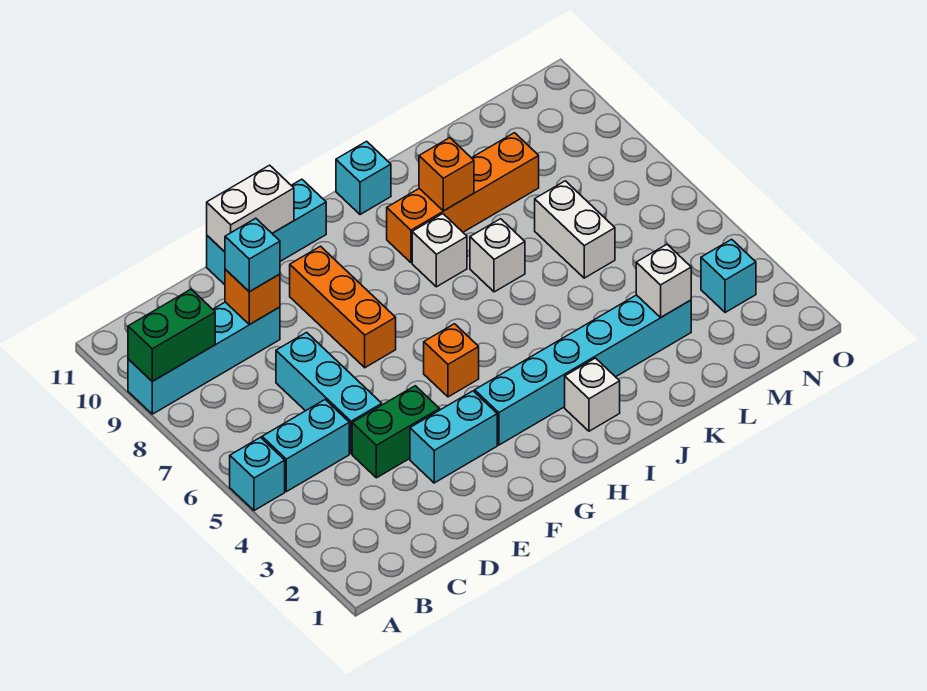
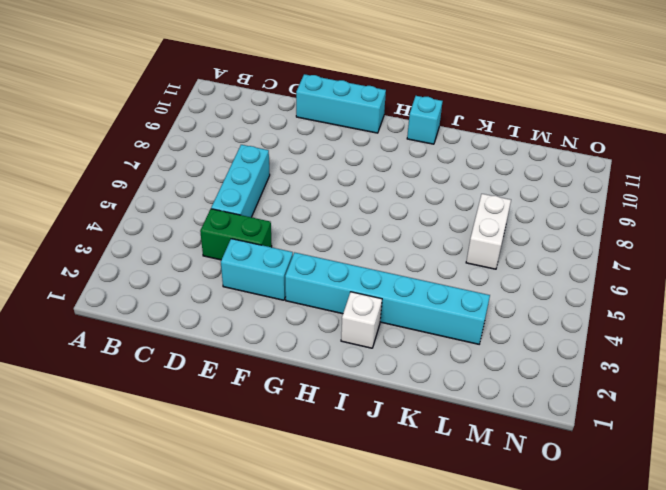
none -> cyan brick A5 level 1
none -> cyan brick A9:D9 level 1
none -> cyan brick B5:C5 level 1

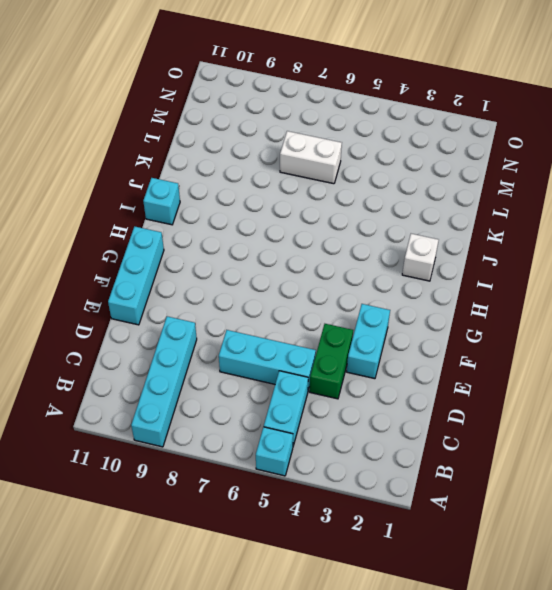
none -> orange brick F7:F9 level 1
none -> cyan brick G3:L3 level 1
none -> orange brick G5 level 1

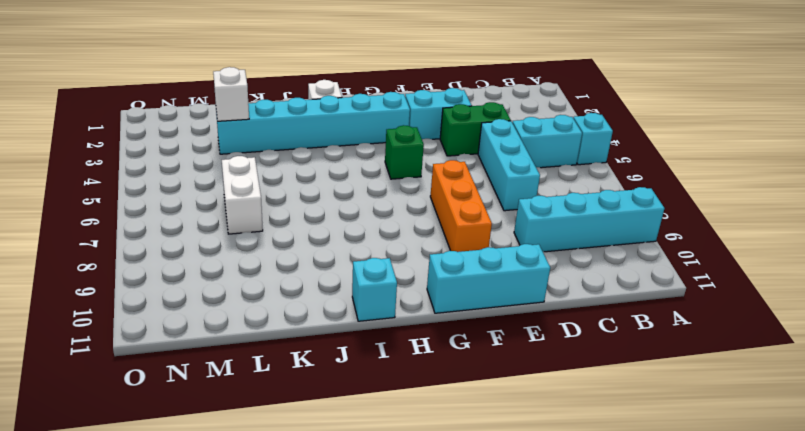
green brick G5 level 1 -> orange brick G5 level 1
none -> white brick I8 level 1
none -> orange brick I9:L9 level 1
none -> white brick J7 level 1

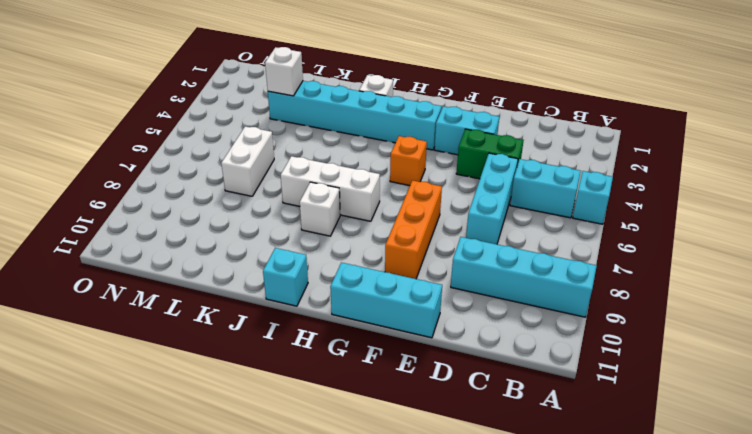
white brick H7:J7 level 1 -> white brick J7 level 1
none -> orange brick I9:L9 level 1
none -> cyan brick N3 level 1
none -> green brick A9:B9 level 2

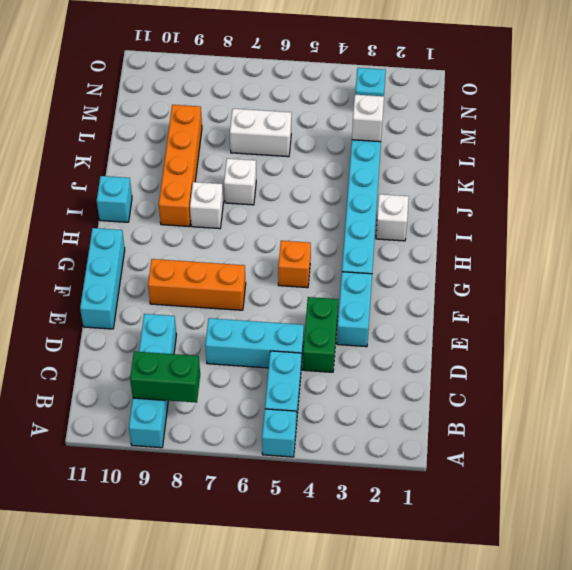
green brick B8:B9 level 2 -> green brick A9:B9 level 2
none -> orange brick D9 level 2
none -> white brick E11:F11 level 2
none -> orange brick J9 level 2

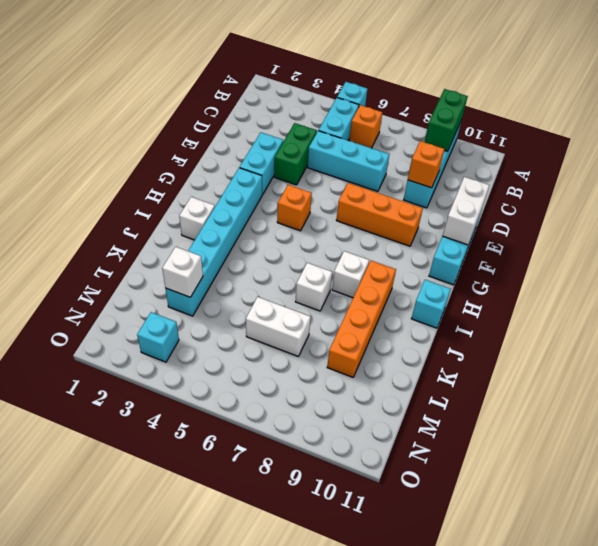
orange brick B6 level 1 -> orange brick J9 level 2
none -> cyan brick D9 level 3

